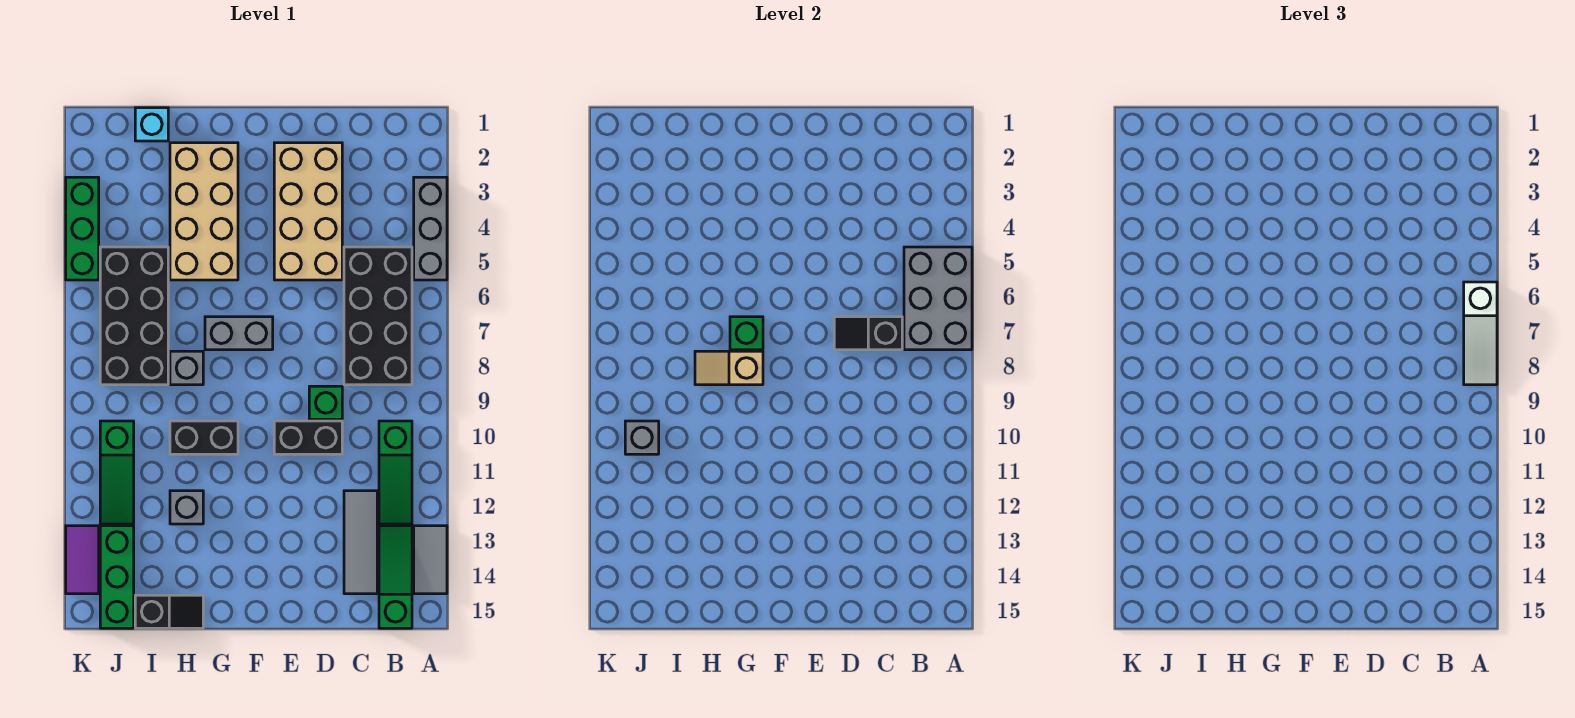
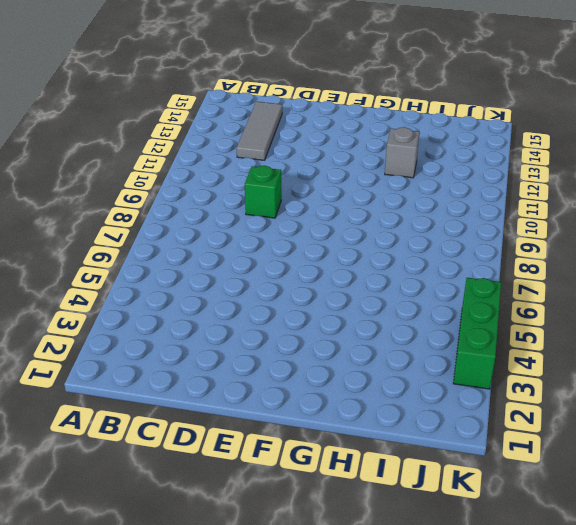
none -> grey brick A3:A5 level 1
none -> grey tile A13:A14 level 1
none -> black brick B5:C8 level 1

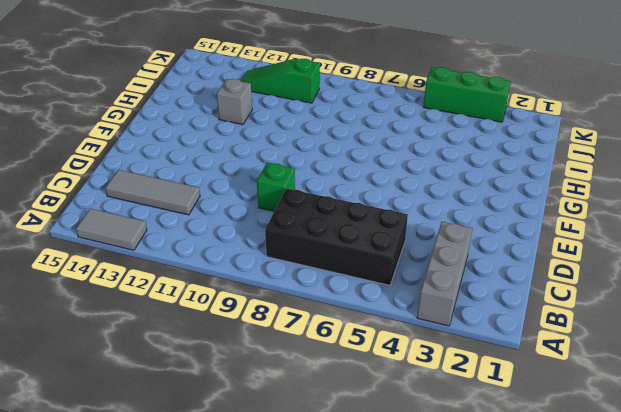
grey brick A3:C3 level 1 -> grey brick A3:A5 level 1
none -> green slope B10:B12 level 1 top 10
none -> green slope B13:B15 level 1 top 15
none -> tan brick D2:E5 level 1

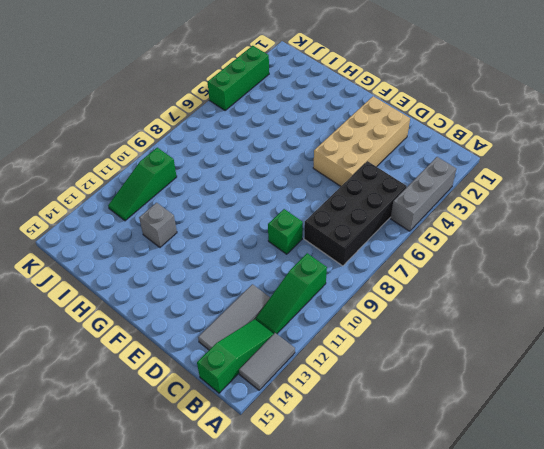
none -> black brick D10:E10 level 1
none -> grey brick F7:G7 level 1
none -> tan brick G2:H5 level 1

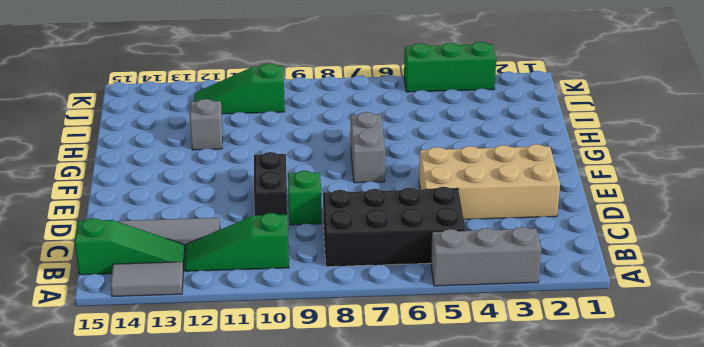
none -> tan brick G2:H5 level 1
none -> black brick G10:H10 level 1
none -> grey brick H8 level 1

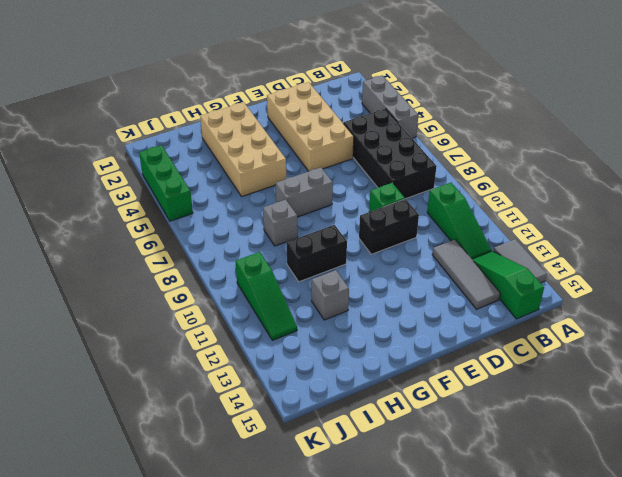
none -> black slope H15:I15 level 1 top I
none -> cyan brick I1 level 1
none -> black brick I5:J8 level 1

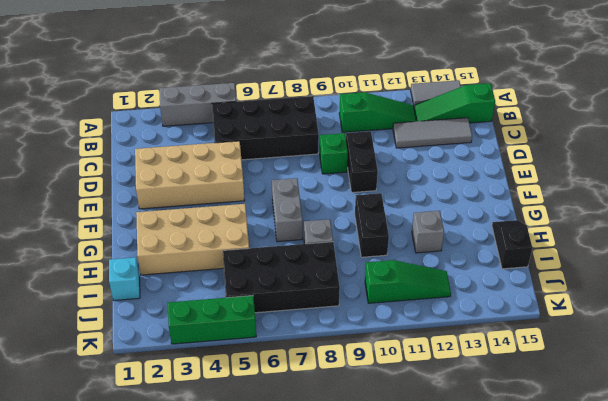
none -> green brick J13:J15 level 1
none -> purple tile K13:K14 level 1
none -> grey brick A5:B7 level 2

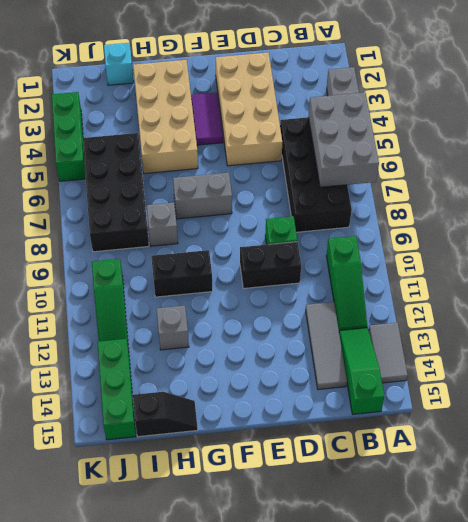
purple tile F3:F4 level 1 -> purple tile K13:K14 level 1
none -> black slope C7:D7 level 2 top C
none -> green brick G7 level 2
none -> tan slope G8:H8 level 2 top G

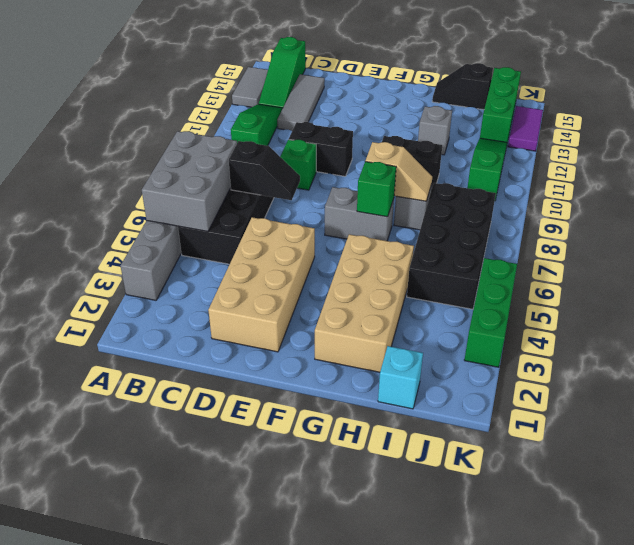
none -> grey brick J10 level 2
none -> white slope A6:A8 level 3 top 6

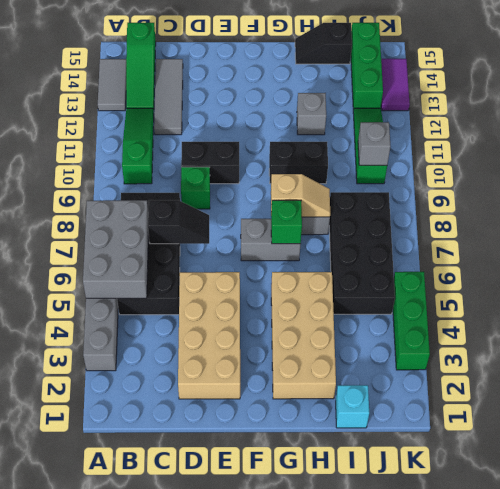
none -> white slope A6:A8 level 3 top 6

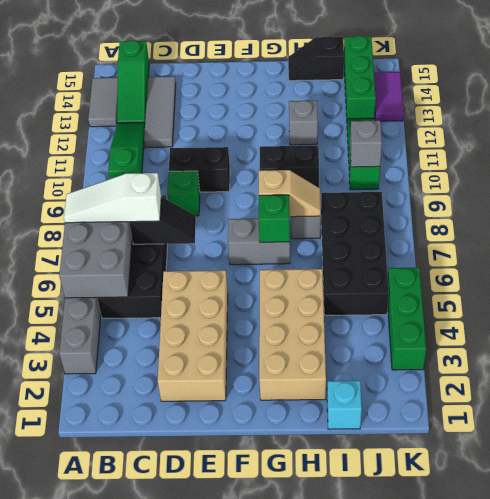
white slope A7:C7 level 3 top C -> white slope A6:A8 level 3 top 6

